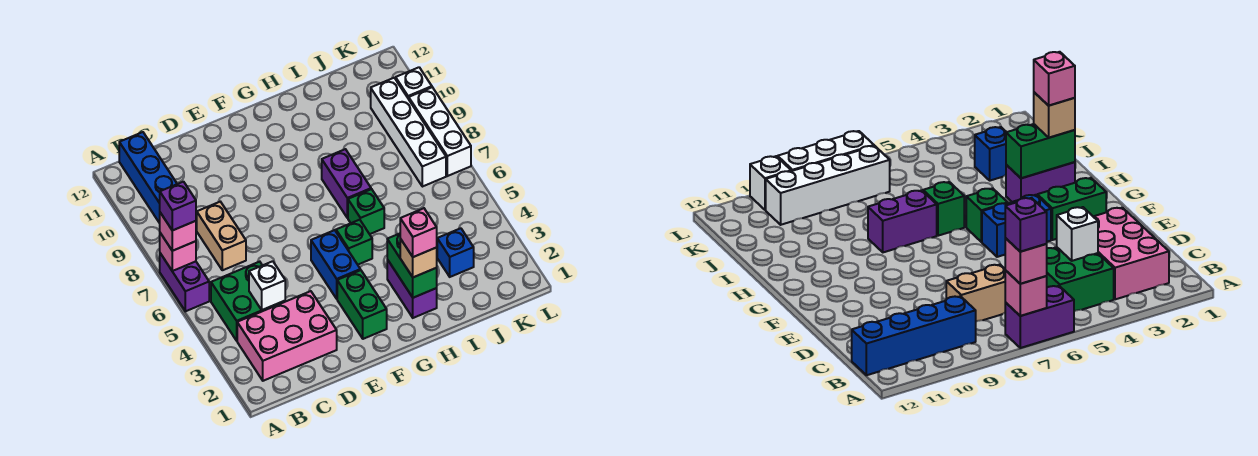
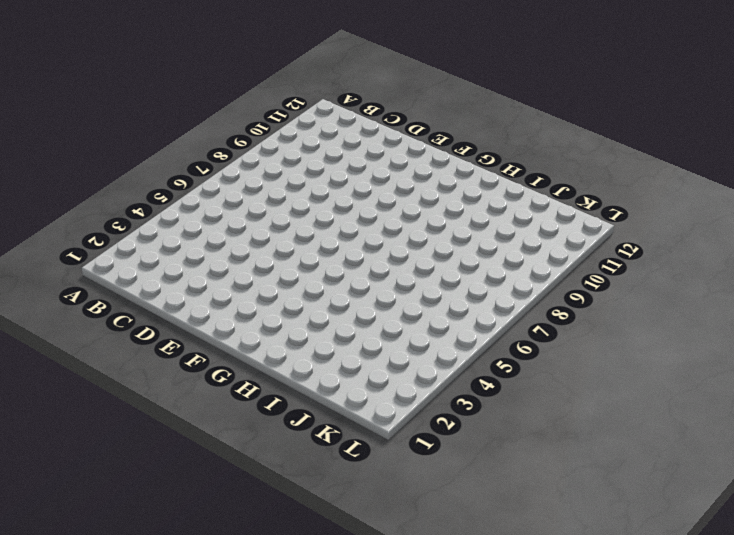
none -> purple brick A6:A7 level 1
none -> pink brick B2:D3 level 1
none -> green brick B4:C5 level 1

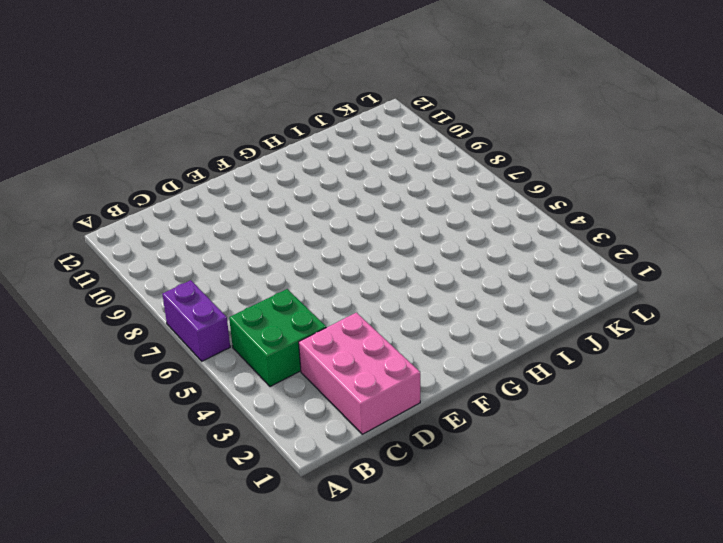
pink brick C1:D3 level 1 -> pink brick B2:D3 level 1
none -> blue brick B9:B12 level 1
none -> tan brick C7:C8 level 1
none -> green brick F2:F3 level 1

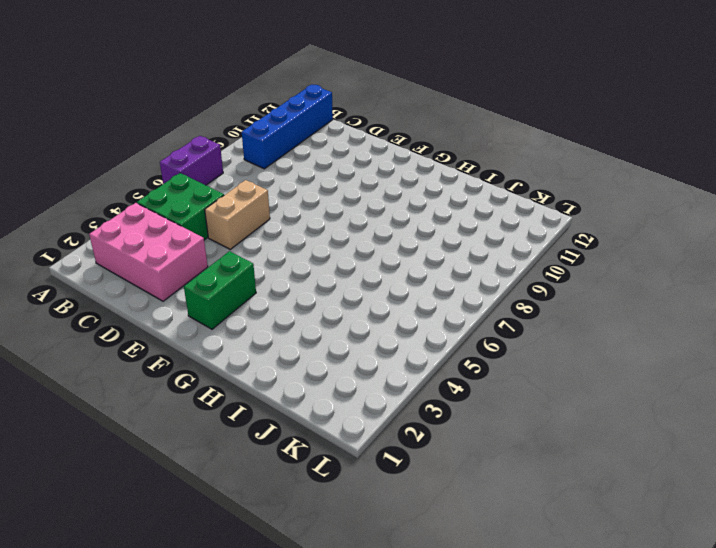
tan brick D5:D6 level 1 -> tan brick C7:C8 level 1
none -> blue brick F4:F5 level 1
none -> green brick G5 level 1
none -> purple brick H2:H3 level 1

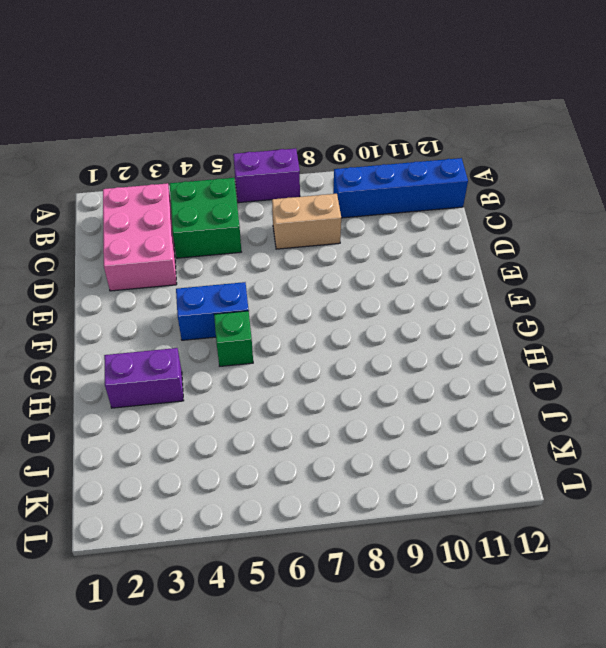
none -> green brick F2:F3 level 1
none -> green brick H6 level 1
none -> purple brick H7:H8 level 1

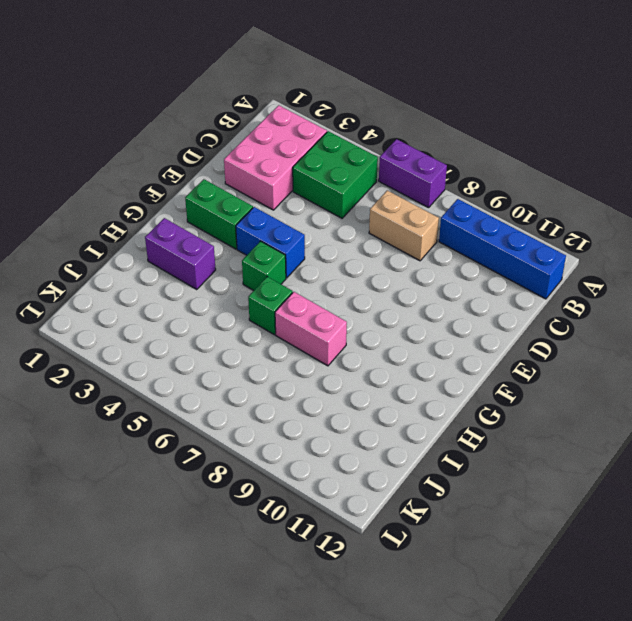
pink brick H7:H8 level 1 -> purple brick H7:H8 level 1
none -> blue brick J3 level 1
none -> white brick K7:K10 level 1
none -> white brick L7:L9 level 1

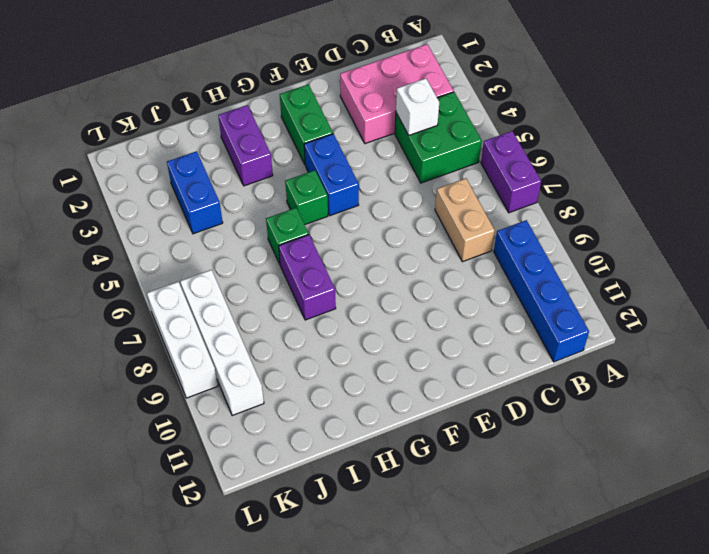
blue brick J3:J4 level 1 -> blue brick J3 level 1
none -> white brick L10 level 1
none -> pink brick A7 level 2
none -> green brick H2:H3 level 2

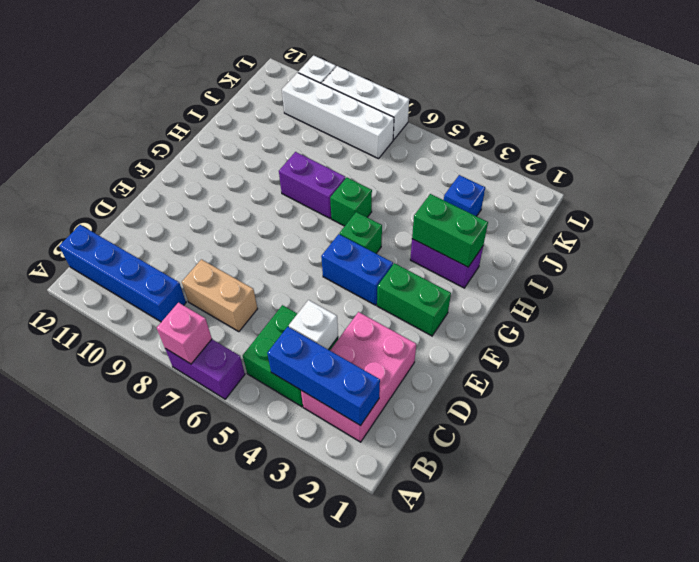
blue brick B2:B4 level 2 -> none
none -> pink brick A7 level 3
none -> tan brick H2 level 3
none -> purple brick A7 level 4

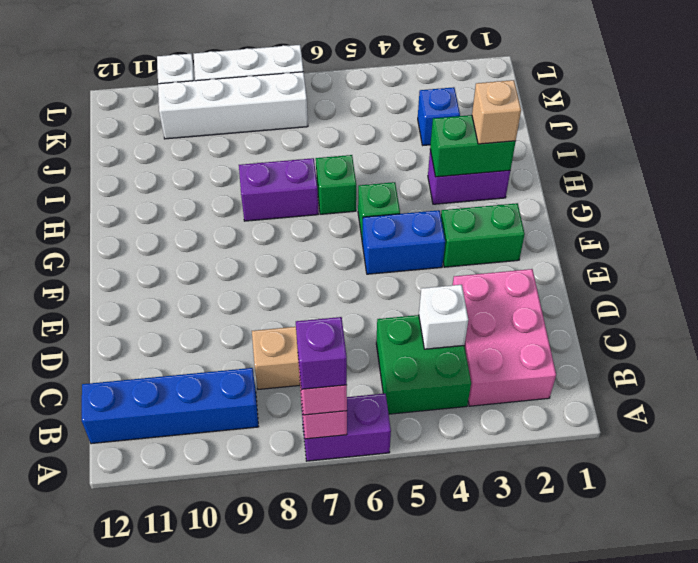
none -> pink brick H2 level 4

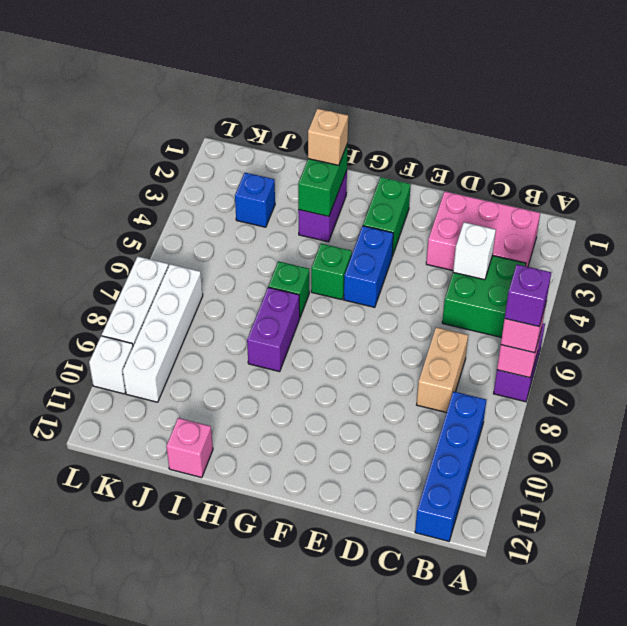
pink brick I12 level 1 -> pink brick H2 level 4

